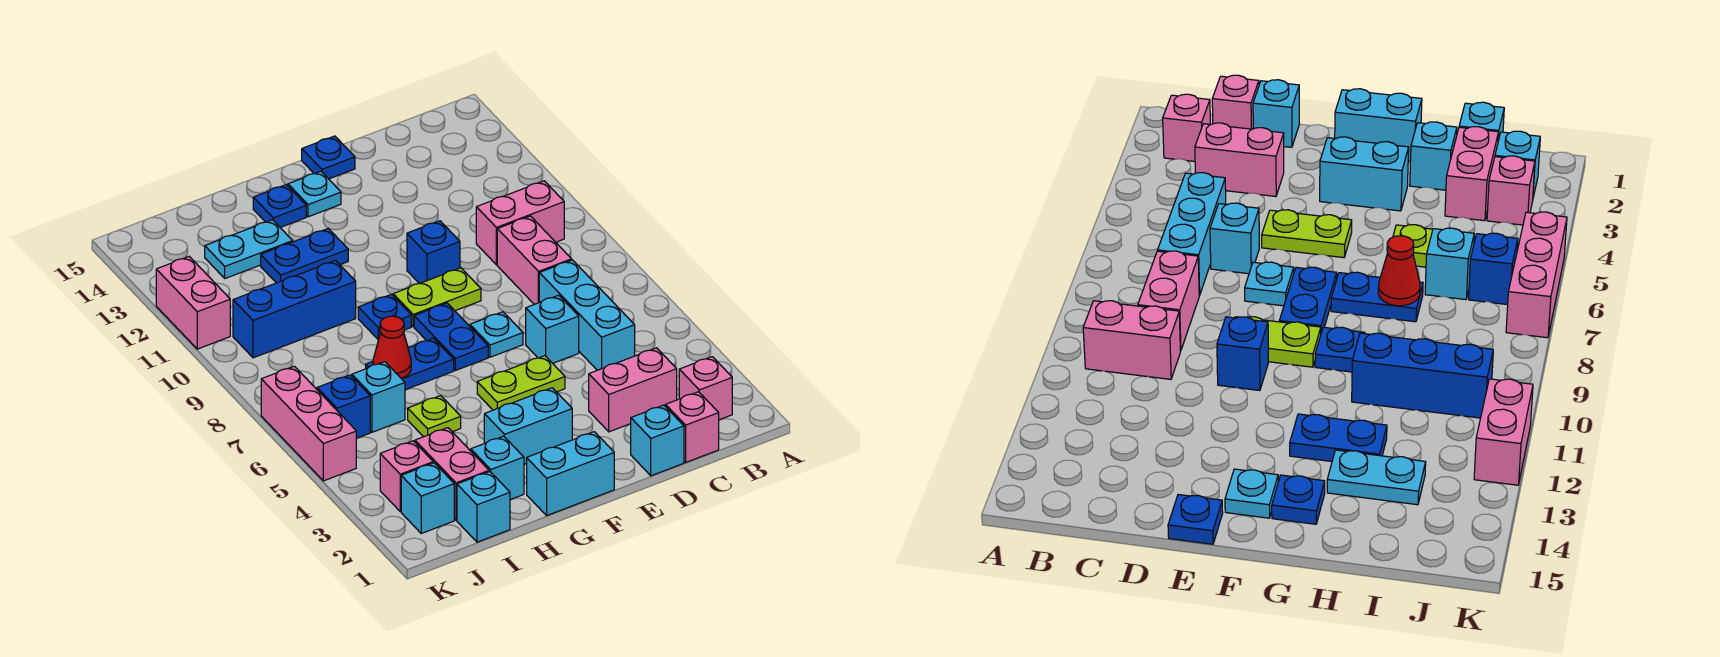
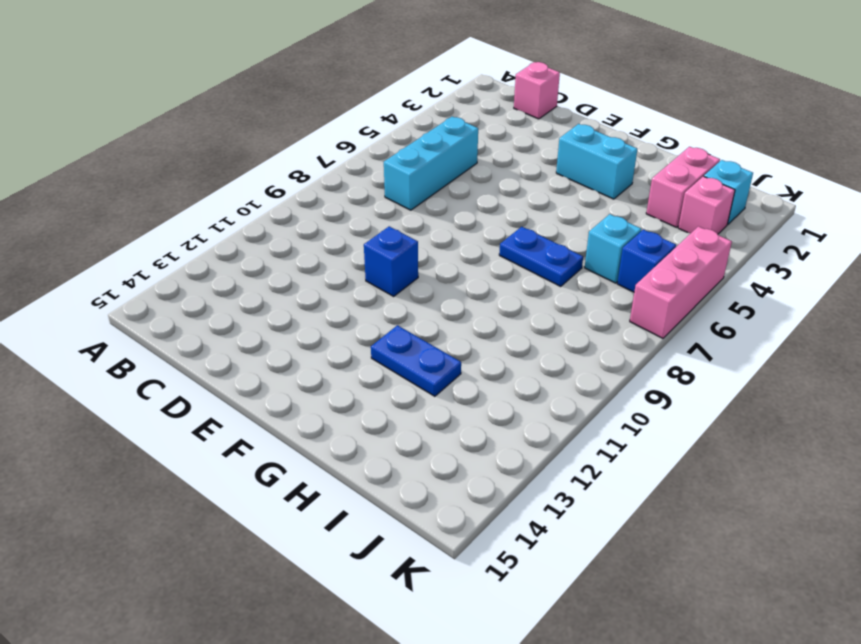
none -> pink brick B2 level 1
none -> pink brick B10:C10 level 1
none -> pink brick C3:D3 level 1
none -> pink brick C8:C9 level 1

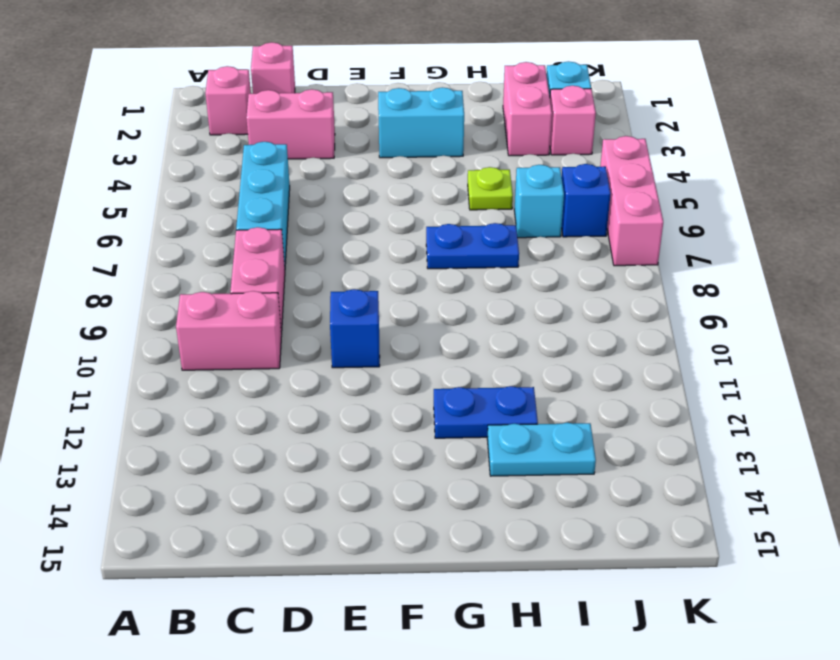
none -> cyan brick D1 level 1
none -> cyan brick D6 level 1
none -> lime plate E5:F5 level 1
none -> cyan plate E7 level 1

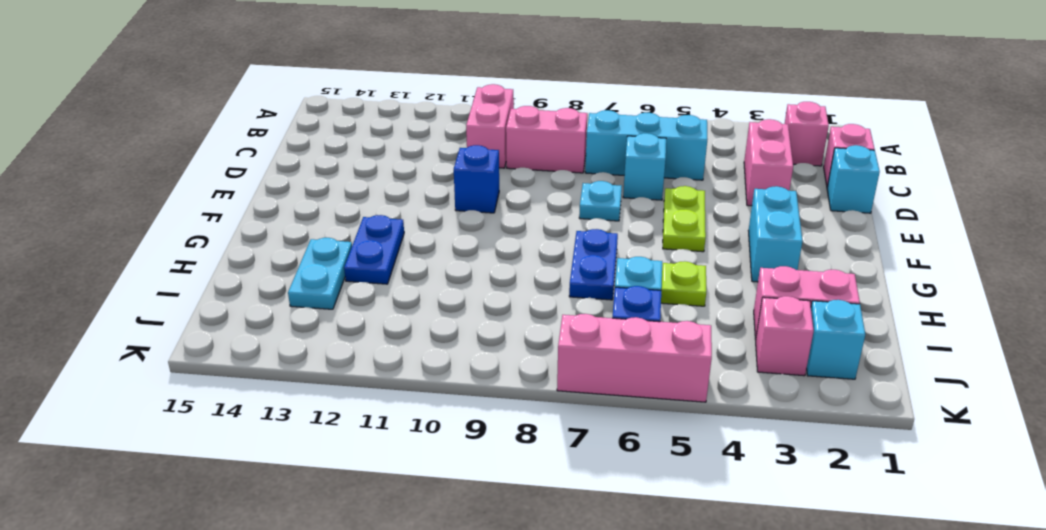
none -> lime plate E9:F9 level 1
none -> blue plate E15 level 1
none -> cyan brick F1:G1 level 1
none -> blue plate F7:F8 level 1

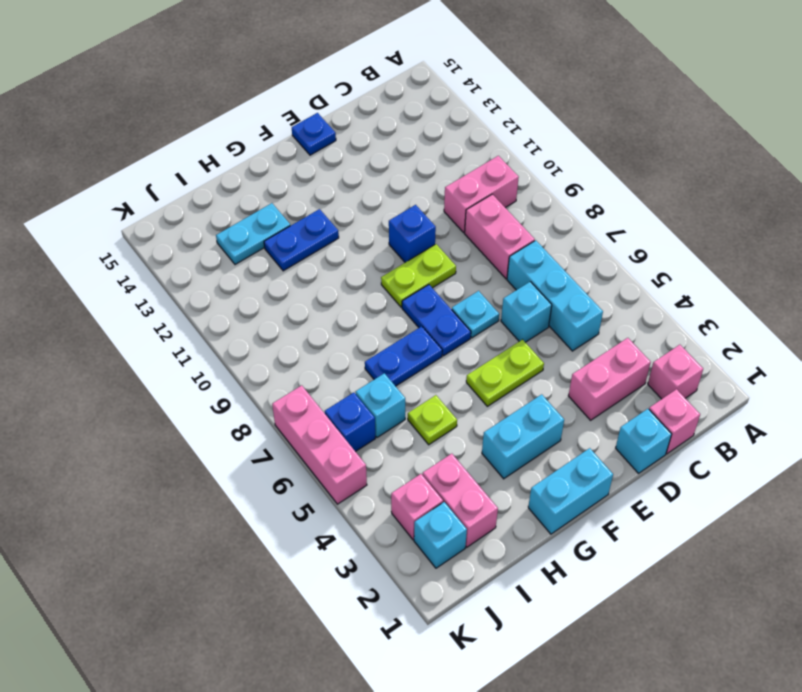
none -> cyan plate F14 level 1
none -> blue plate G9 level 1
none -> blue plate G14 level 1
none -> cyan brick H2 level 1

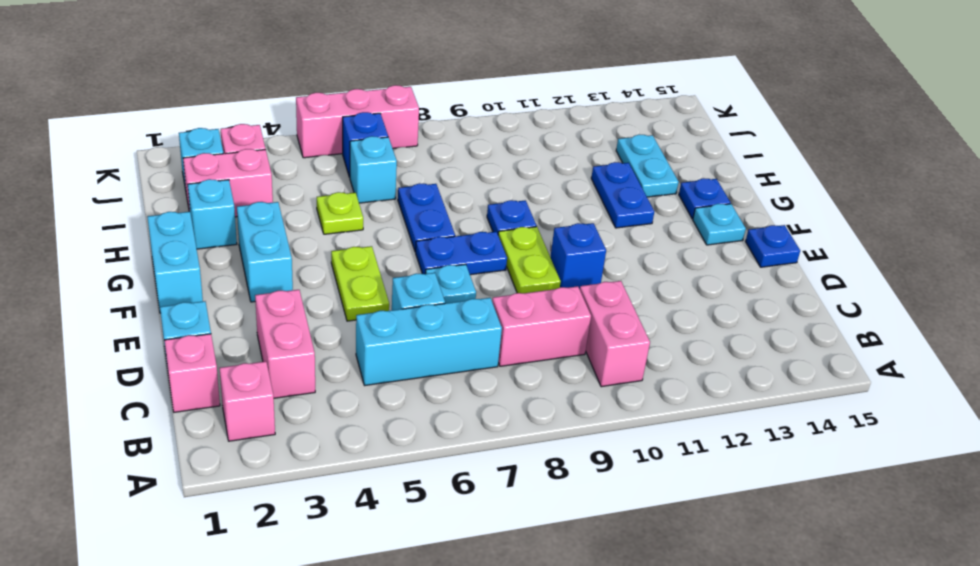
none -> blue brick H10:J10 level 1
none -> cyan brick I1 level 1
none -> pink brick K11:K12 level 1
none -> red cone H7 level 2

